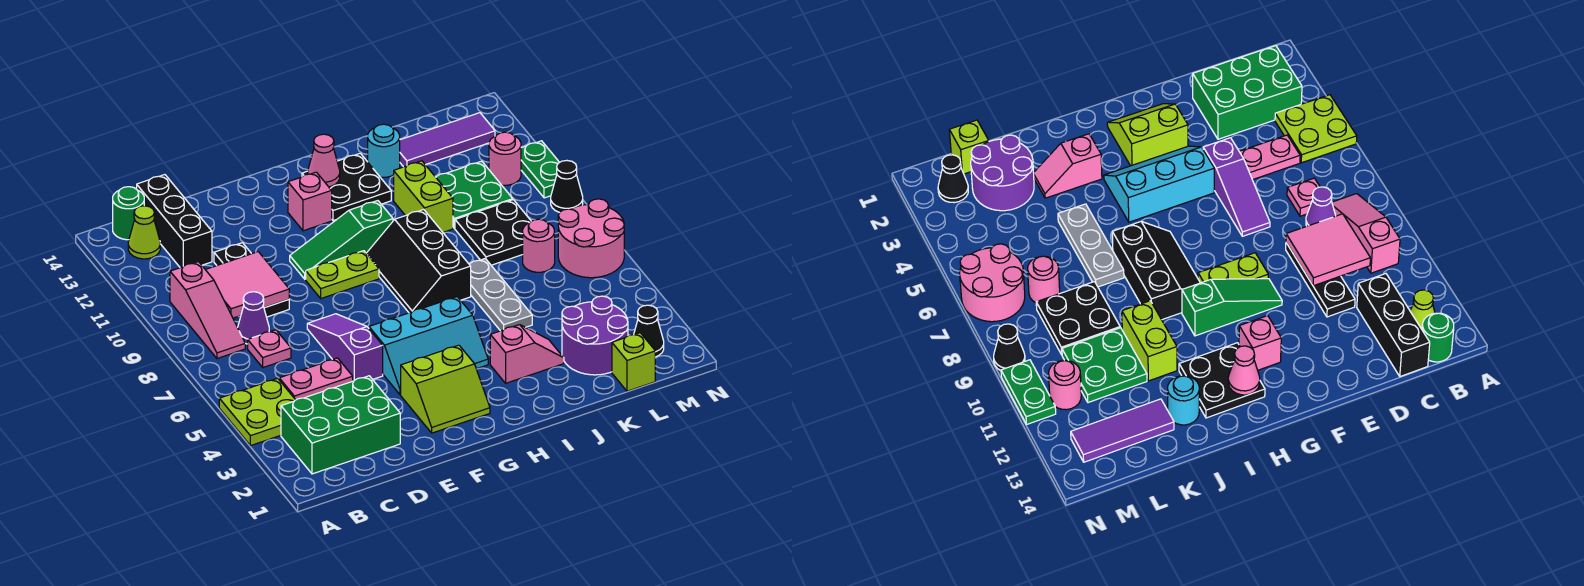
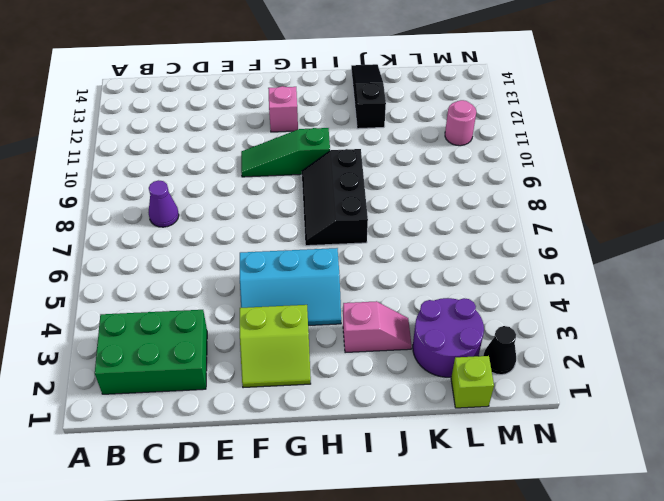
black slope J12:J14 level 1 top 12 -> cyan round brick J13 level 1
none -> lime plate A4:B5 level 1
none -> pink slope B8:B10 level 1 top 10
none -> lime cone B13 level 1
none -> green round brick B14 level 1

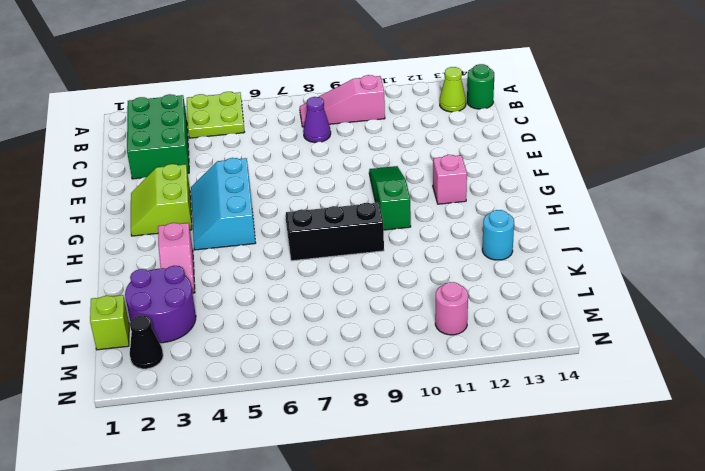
none -> pink plate C5:D5 level 1
none -> pink plate C7 level 1
none -> black brick C12:C14 level 1
none -> black plate D9:D11 level 1

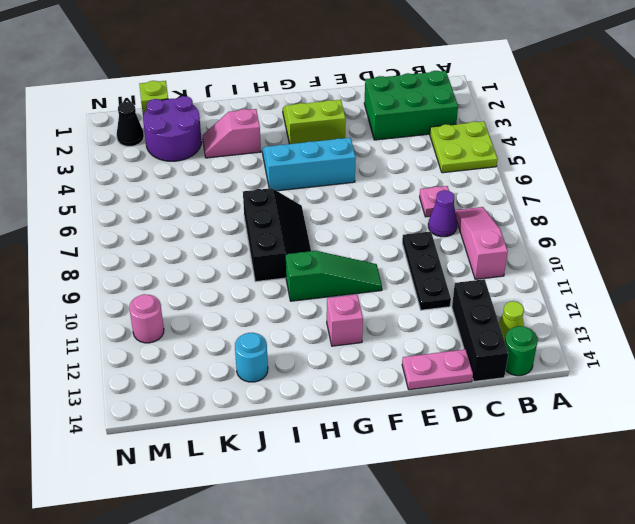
pink plate D14:E14 level 1 -> pink plate C5:D5 level 1
none -> purple slope E5:E7 level 1 top 5
none -> lime plate F9:G9 level 1
none -> black plate H12:I13 level 1
none -> grey plate J5:J7 level 1

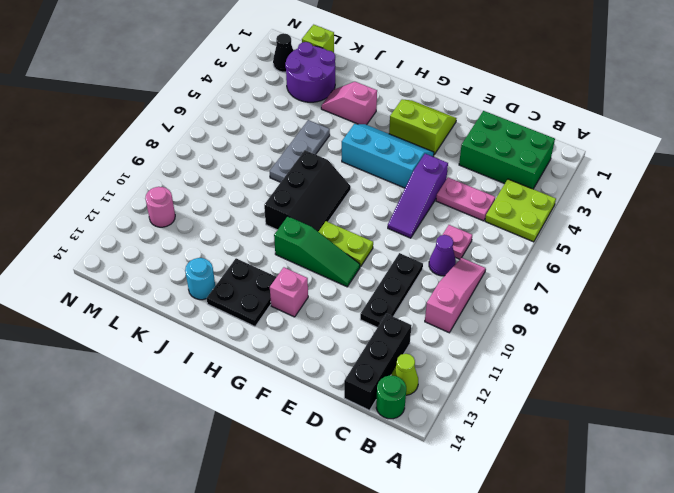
none -> lime brick J10:J11 level 1
none -> black plate K8:L9 level 1
none -> green plate K10:L11 level 1
none -> purple tile K13:M13 level 1

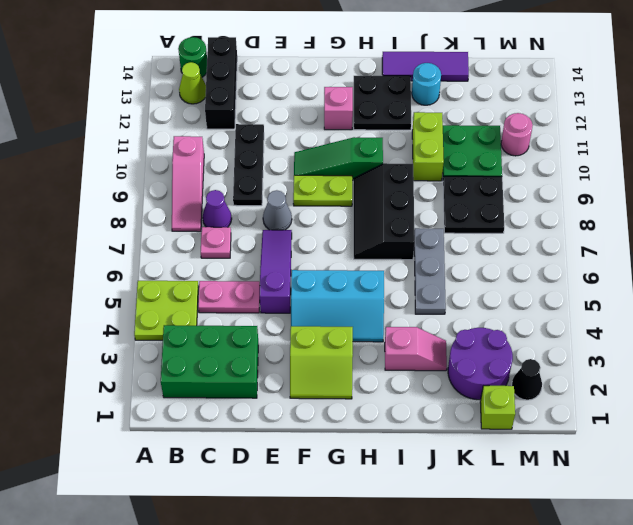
grey cone E8 level 1 -> none
purple tile I14:K14 level 1 -> purple tile K13:M13 level 1
none -> pink round brick L7 level 1
none -> pink round brick M6:N7 level 1
none -> black cone N9 level 1
none -> green plate N10:N11 level 1

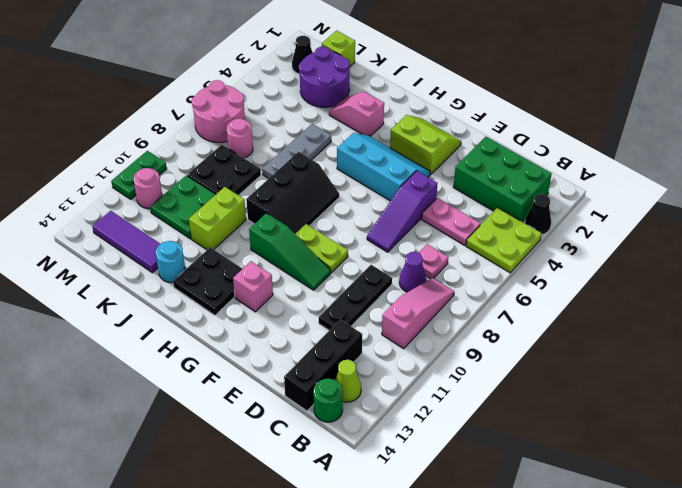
black cone A3 level 1 -> black cone N9 level 1
none -> pink tile C9:D10 level 2
none -> pink cone H13 level 2

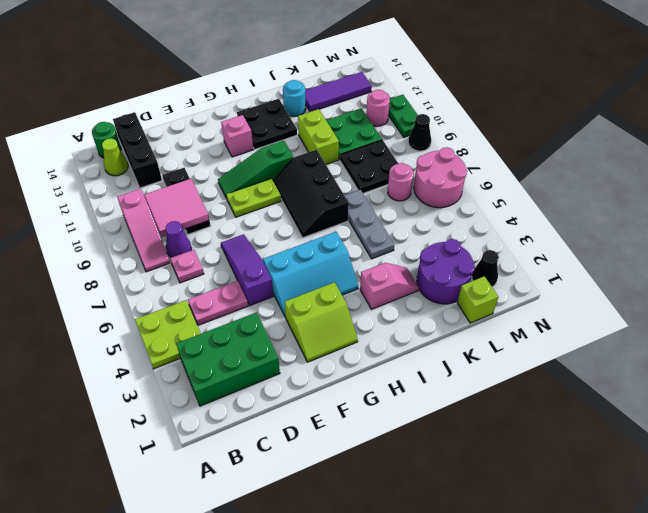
none -> pink cone H13 level 2

